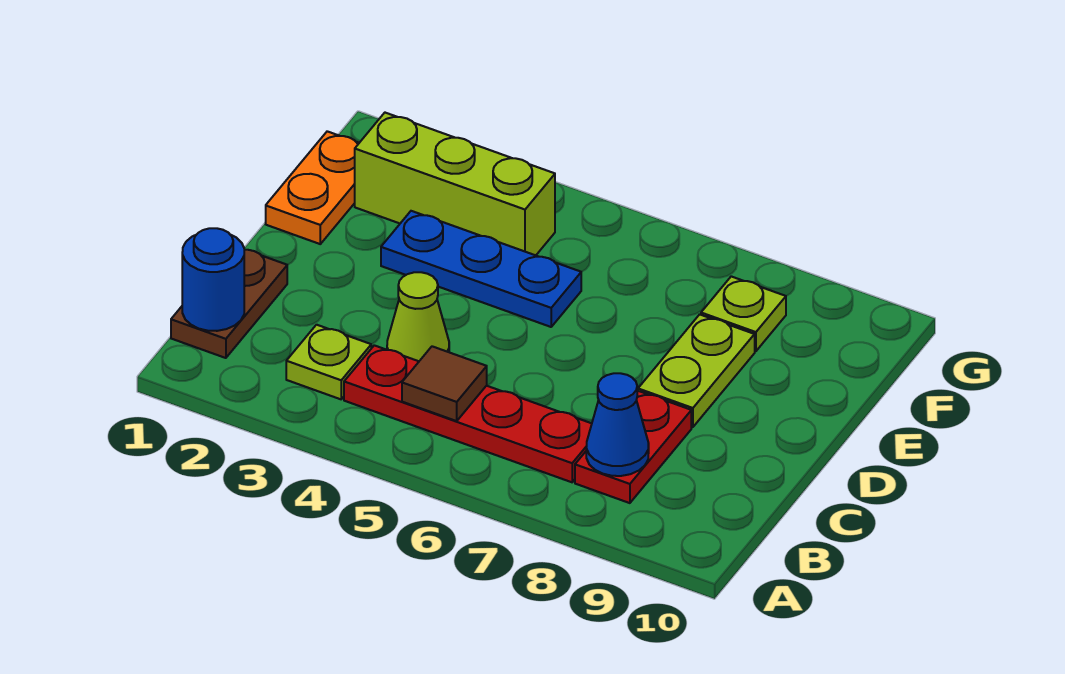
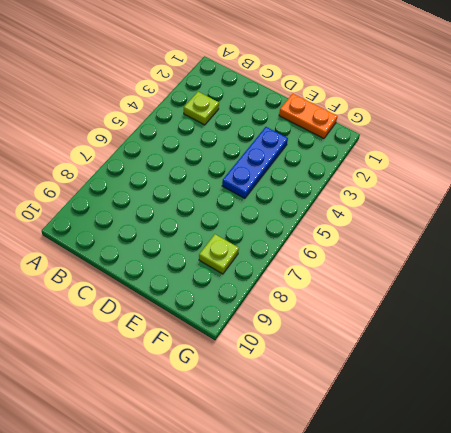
none -> brown plate B1:C1 level 1
none -> red plate B4:B7 level 1
none -> red plate B8:C8 level 1

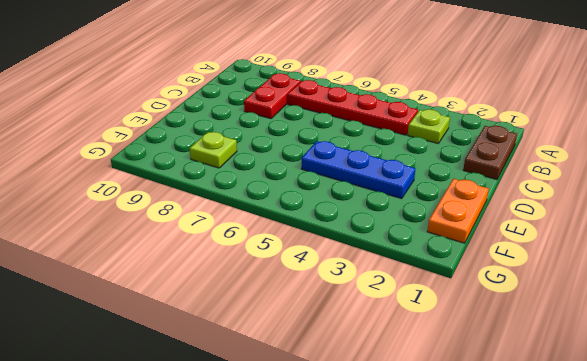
none -> lime cone C4 level 1
none -> lime plate D8:E8 level 1
none -> lime brick F2:F4 level 1

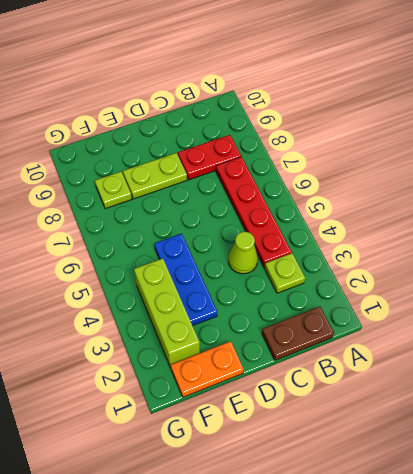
none -> blue round brick B1 level 2
none -> brown tile B5 level 2
none -> blue cone B8 level 2

